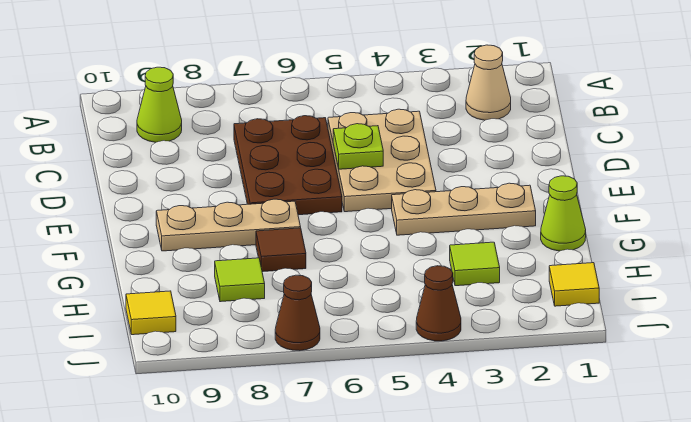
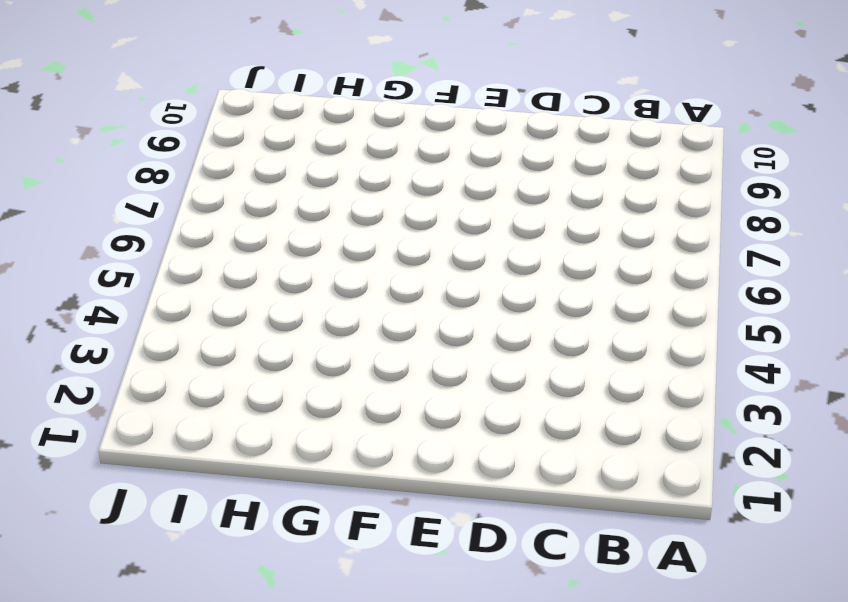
none -> tan cone B2 level 1
none -> lime cone B9 level 1
none -> tan plate C4:E5 level 1

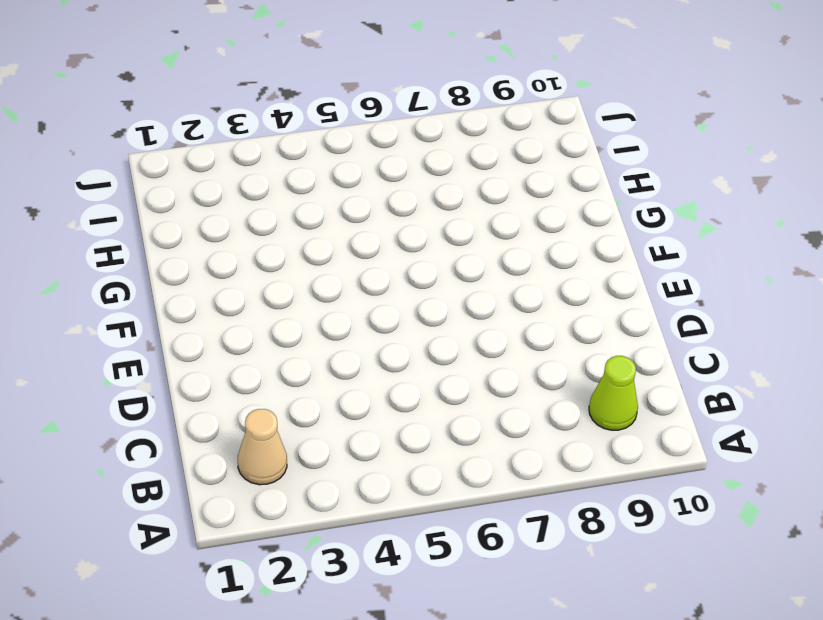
none -> tan plate C4:E5 level 1
none -> brown plate C6:E7 level 1
none -> tan plate F2:F4 level 1

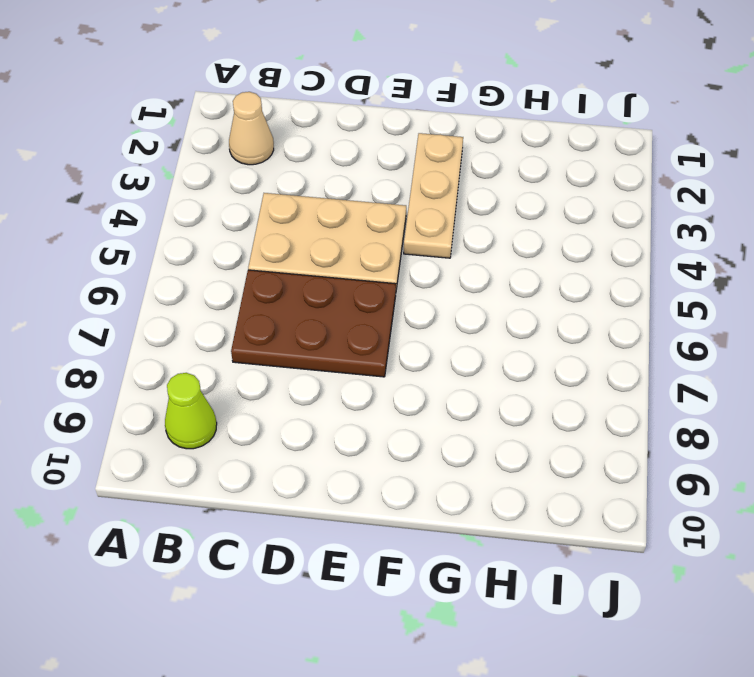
none -> tan plate F7:F9 level 1
none -> lime cone G1 level 1
none -> brown tile G7 level 1

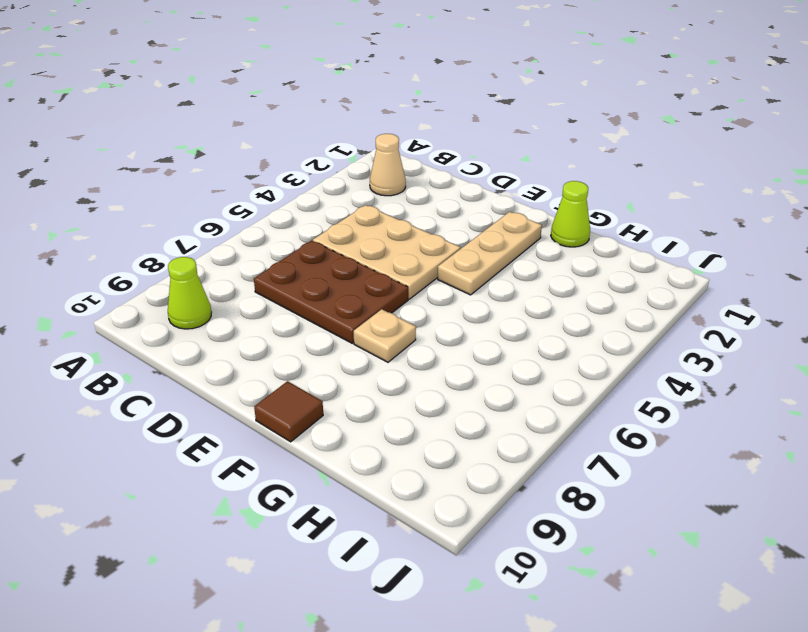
tan plate F7 level 1 -> tan plate F7:F9 level 1
brown tile F10 level 1 -> brown tile G7 level 1
none -> lime tile H3 level 1
none -> lime tile H8 level 1
none -> yellow tile I1 level 1

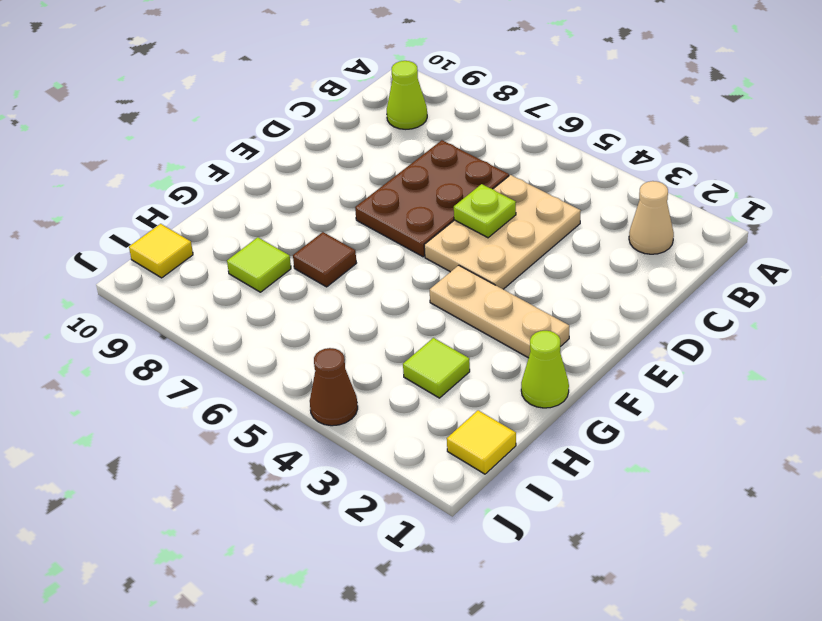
none -> tan plate F7:F9 level 1
none -> brown cone J7 level 1

